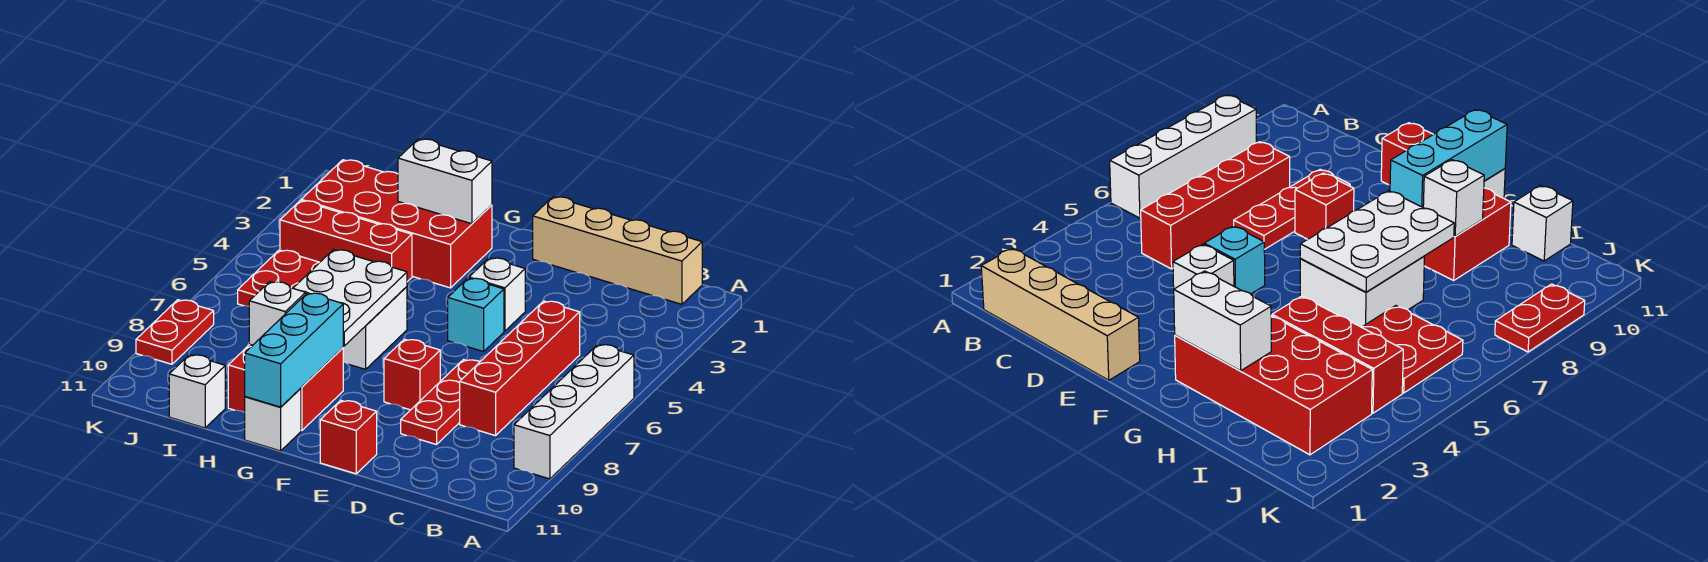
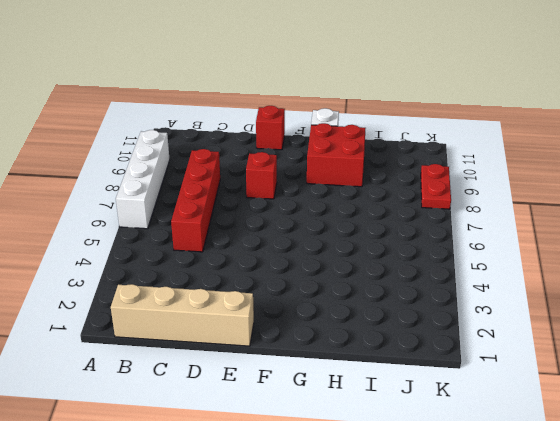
none -> red plate D7:D9 level 1
none -> white brick E4 level 1
none -> cyan brick E5 level 1

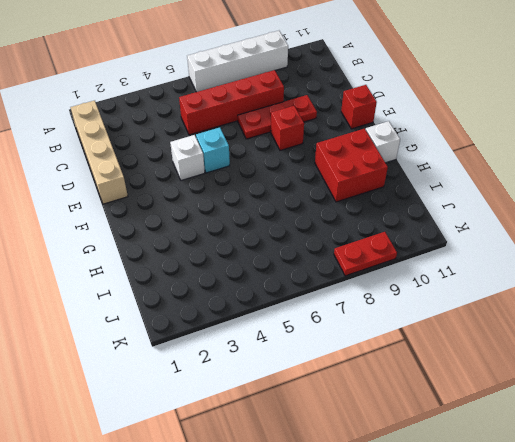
none -> red brick G2:J3 level 1
none -> white brick G6:H7 level 1
none -> red brick H4:J4 level 1

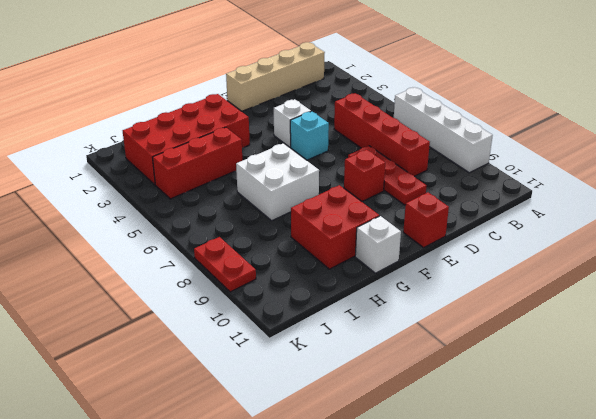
none -> red plate I5:J6 level 1
none -> white brick I11 level 1
none -> white brick G2:H2 level 2

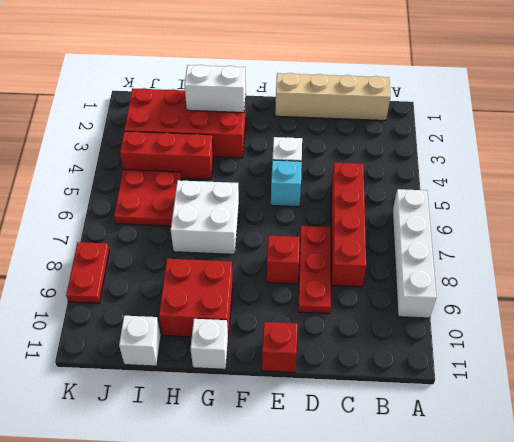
none -> white plate G6:H8 level 2
none -> cyan brick G9:G11 level 2
none -> white brick H9 level 2

